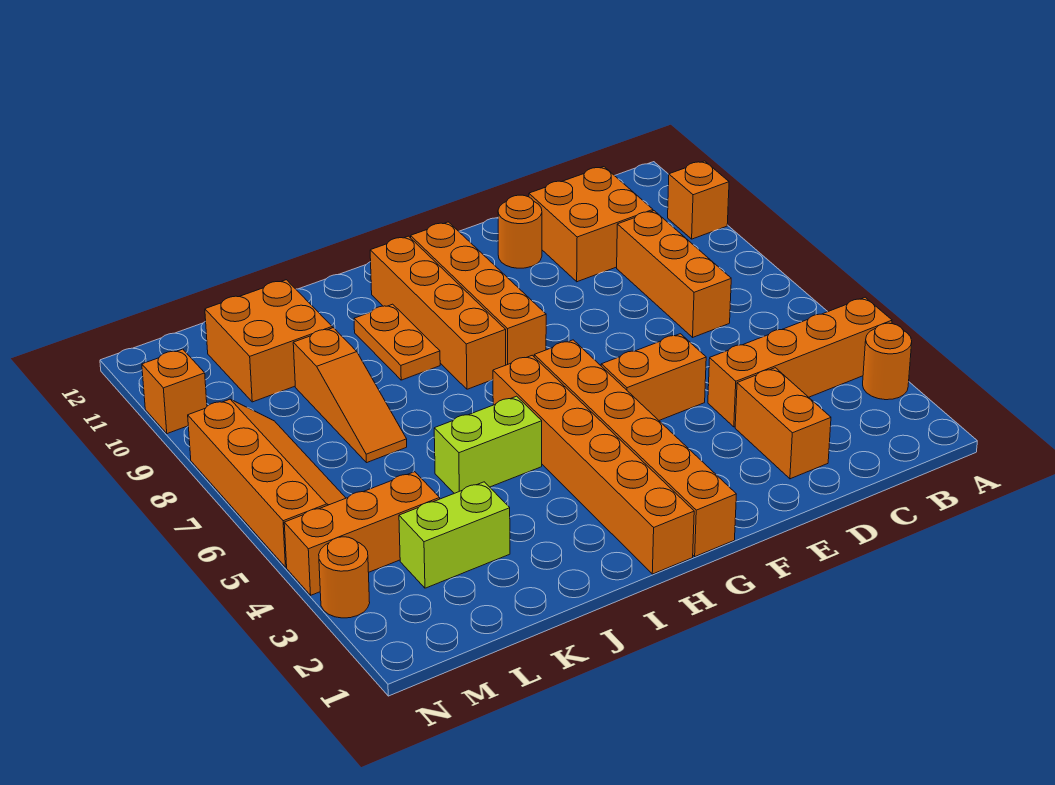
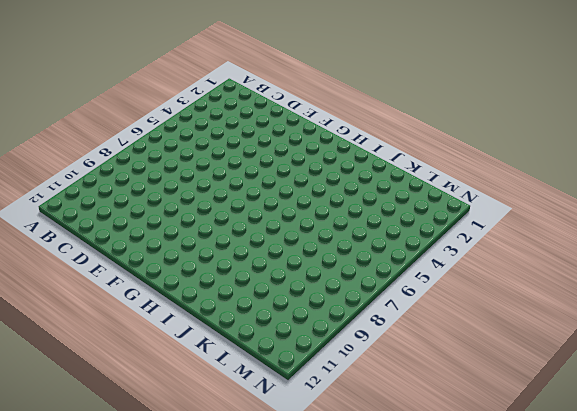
none -> orange round brick A3 level 1
none -> orange brick A4:D4 level 1
none -> orange brick A10 level 1

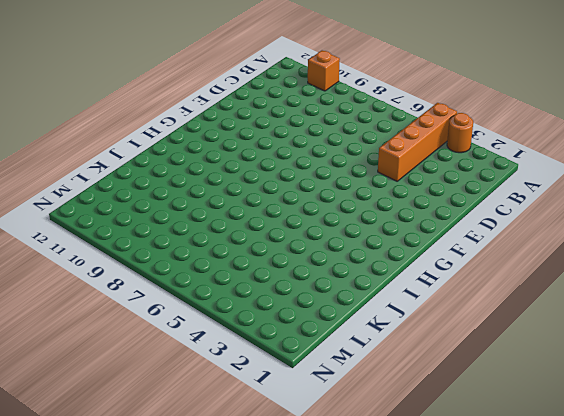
none -> orange brick C7:C9 level 1
none -> orange brick C10:D11 level 1
none -> orange brick D2:D3 level 1

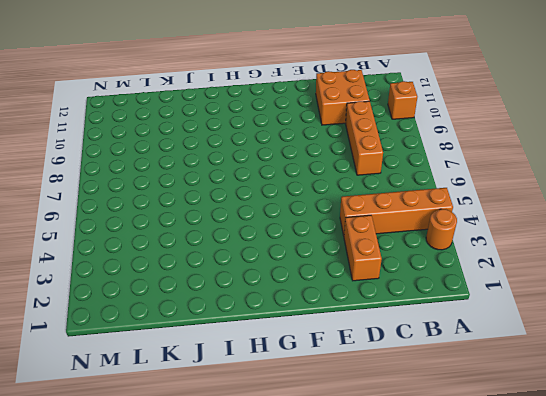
none -> orange brick E5:F5 level 1
none -> orange round brick E11 level 1
none -> orange brick G1:G6 level 1

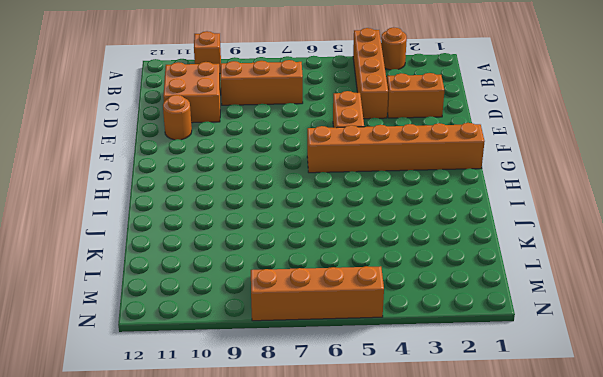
none -> orange brick G8:G11 level 1
none -> orange brick H1:H6 level 1
none -> orange brick H8:H11 level 1

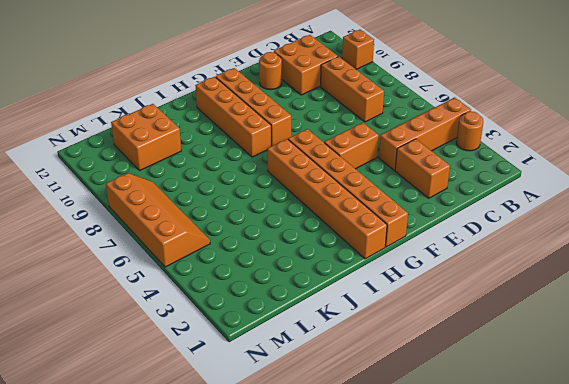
none -> lime brick I5:J5 level 1
none -> orange plate I9:I10 level 1
none -> lime brick K3:L3 level 1

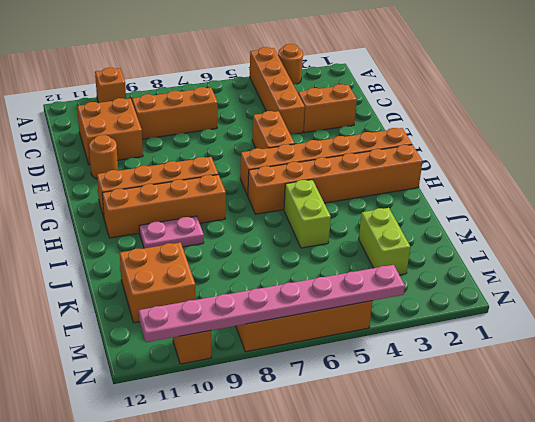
pink plate I9:I10 level 1 -> orange plate I9:I10 level 1
pink plate N4:N11 level 2 -> none
none -> orange slope K7:K9 level 1 top 9
none -> orange brick L4:N4 level 1
none -> orange round brick N3 level 1

